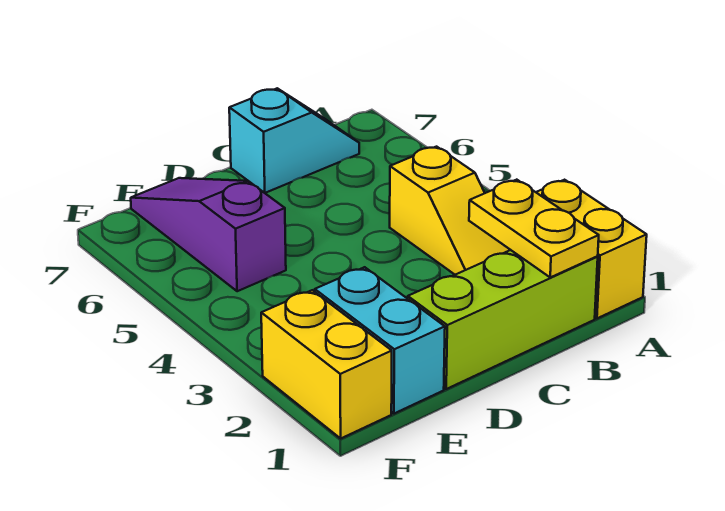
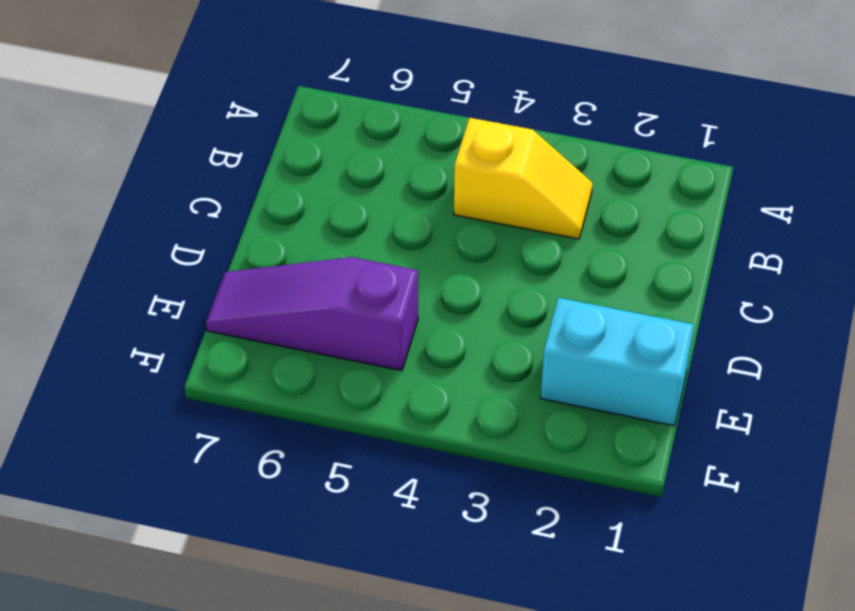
none -> yellow brick A1:A2 level 1
none -> lime brick B1:D1 level 1

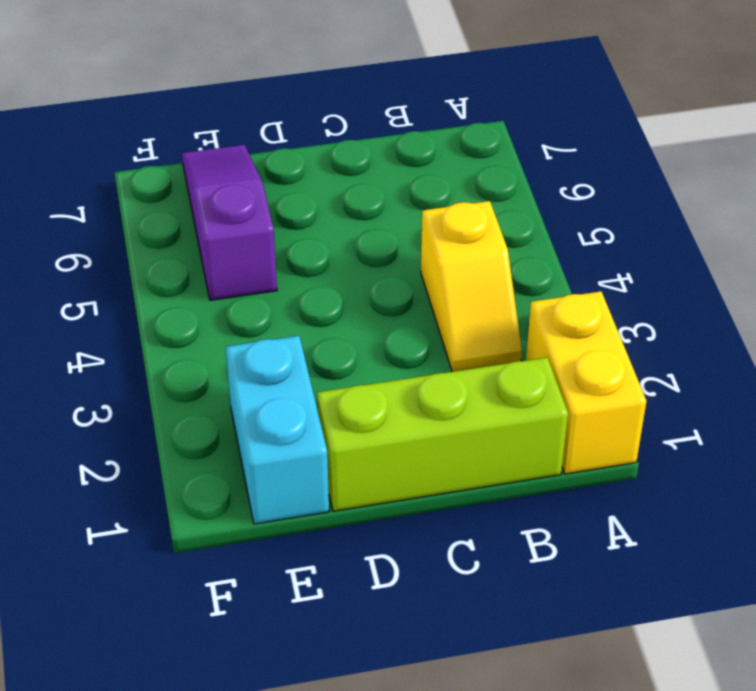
none -> cyan slope B7:C7 level 1 top C
none -> yellow brick F1:F2 level 1

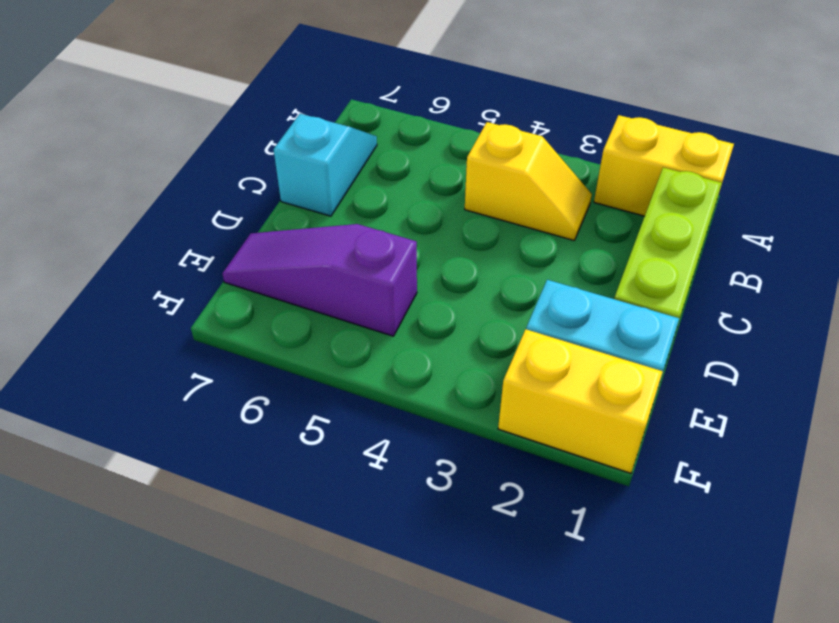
none -> yellow plate B1:B2 level 2

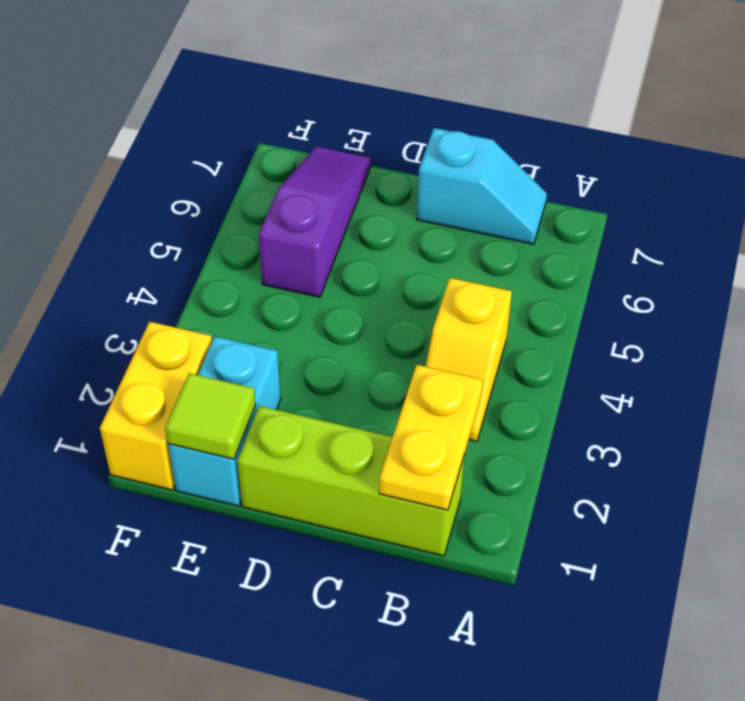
lime tile E1 level 2 -> none
none -> yellow brick A1:A2 level 1

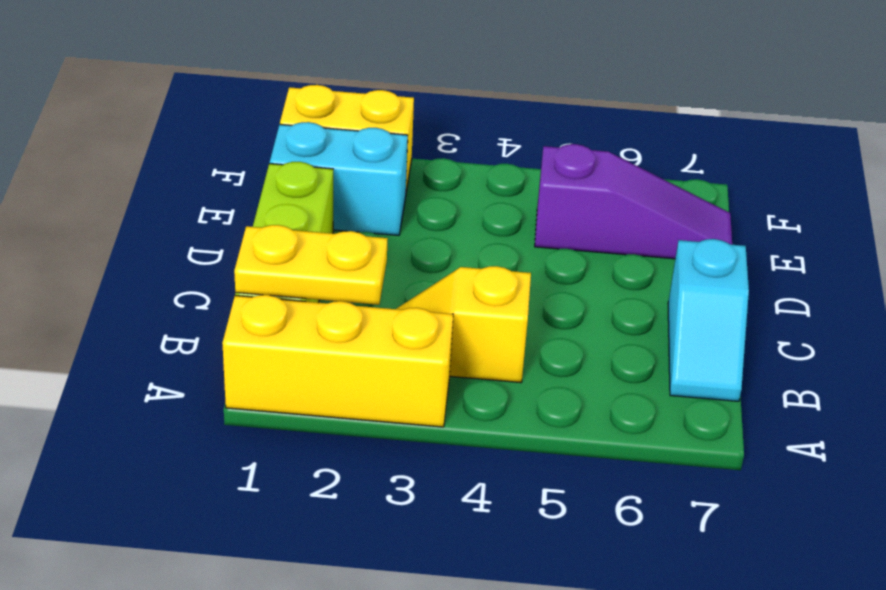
yellow brick A1:A3 level 1 -> yellow brick A1:A2 level 1

